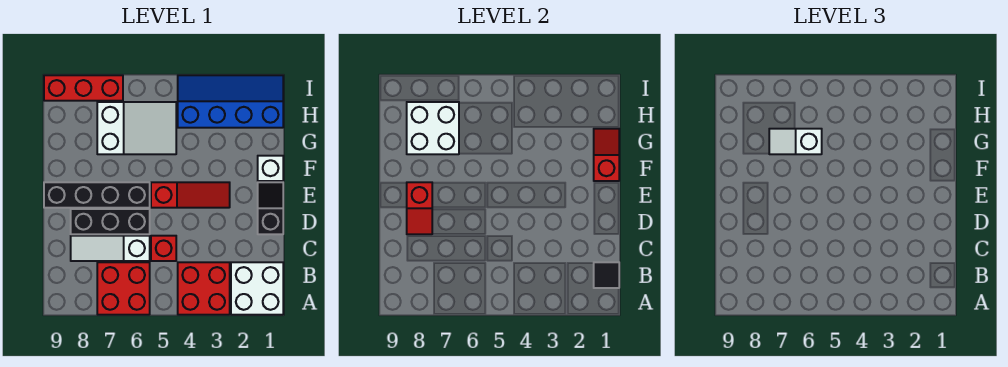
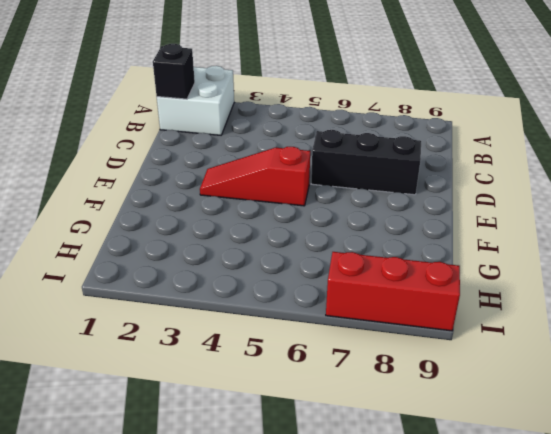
black brick B1 level 2 -> black tile B1 level 2
none -> red brick A3:B4 level 1
none -> red brick A6:B7 level 1
none -> red brick C5 level 1

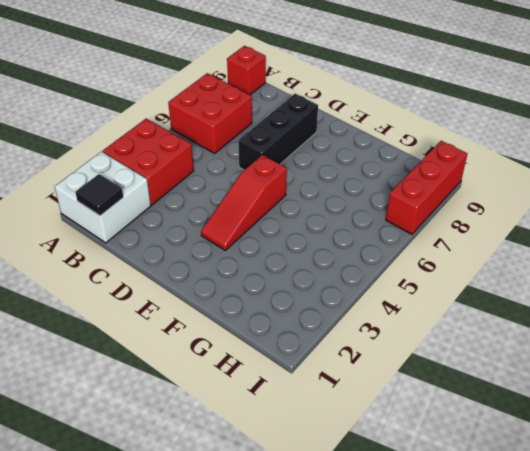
red brick A9 level 1 -> red brick C5 level 1
none -> white slope C6:C8 level 1 top 6
none -> black slope D1:E1 level 1 top D
none -> black brick E6:E9 level 1

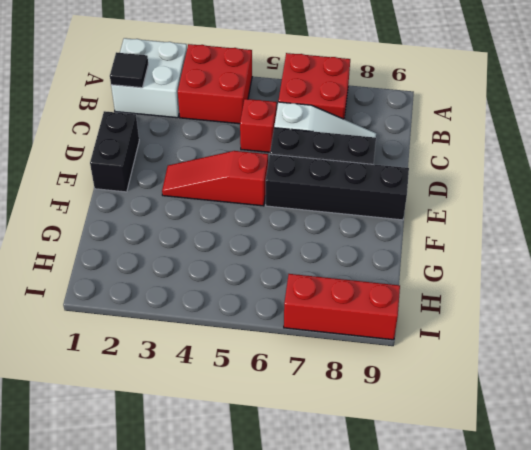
black brick D1:E1 level 1 -> black slope D1:E1 level 1 top D
none -> white brick F1 level 1
none -> white slope G5:H7 level 1 top 7
none -> blue slope H1:I4 level 1 top H

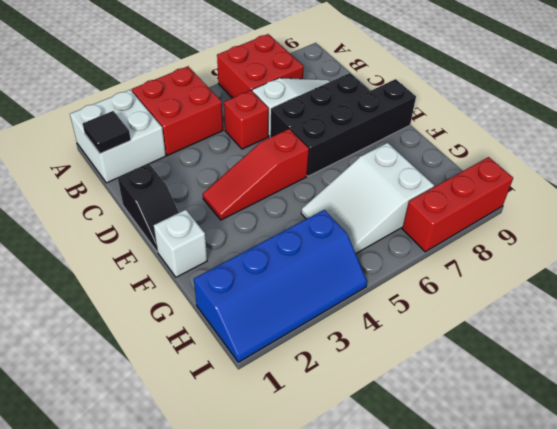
none -> red slope D8:E8 level 2 top E
none -> red slope F1:G1 level 2 top F
none -> white brick G7:H8 level 2

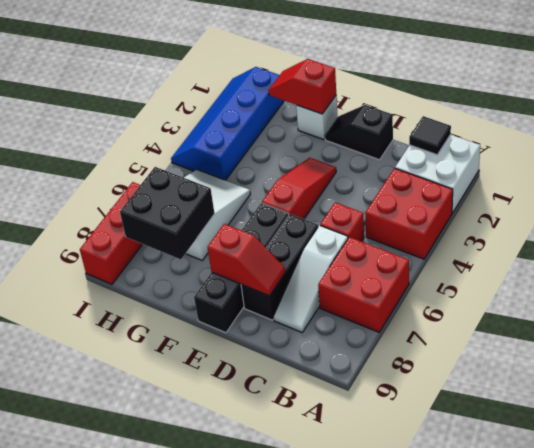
black brick G7:H8 level 2 -> white brick G7:H8 level 2
none -> white slope G6:G7 level 3 top 6

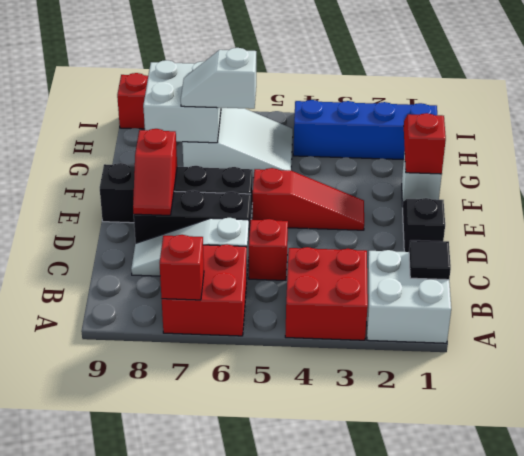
red brick A7 level 2 -> none

